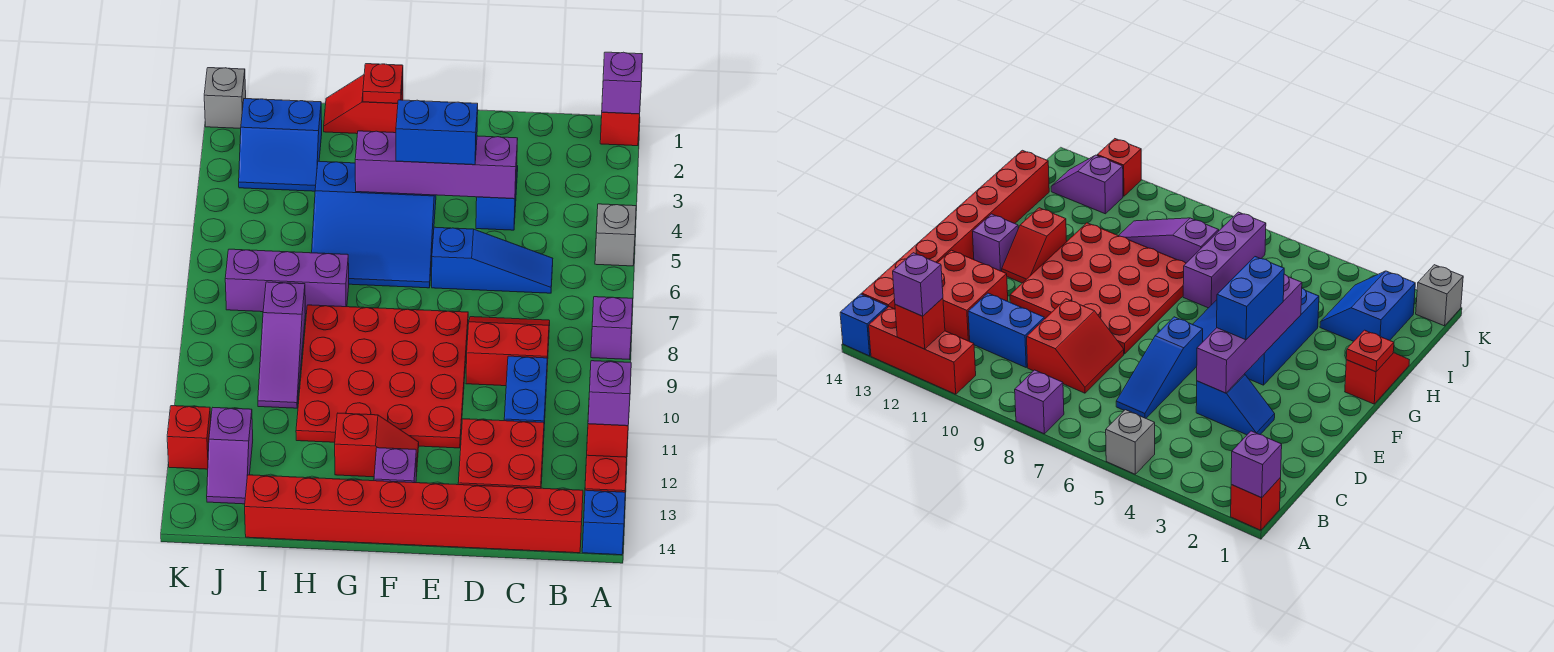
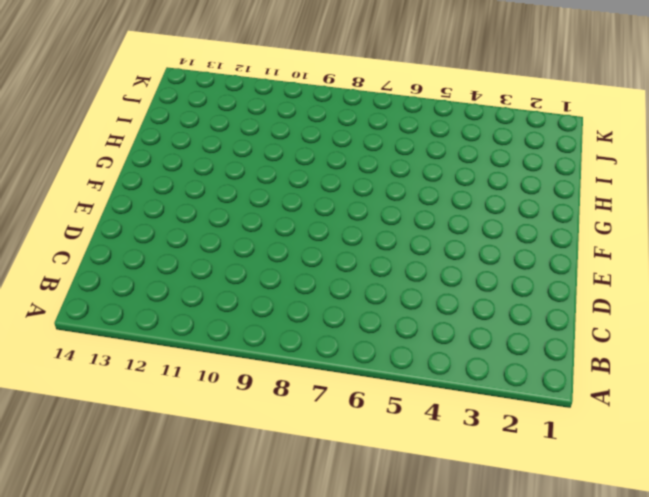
none -> red brick A1 level 1
none -> grey brick A5 level 1
none -> purple brick A8 level 1

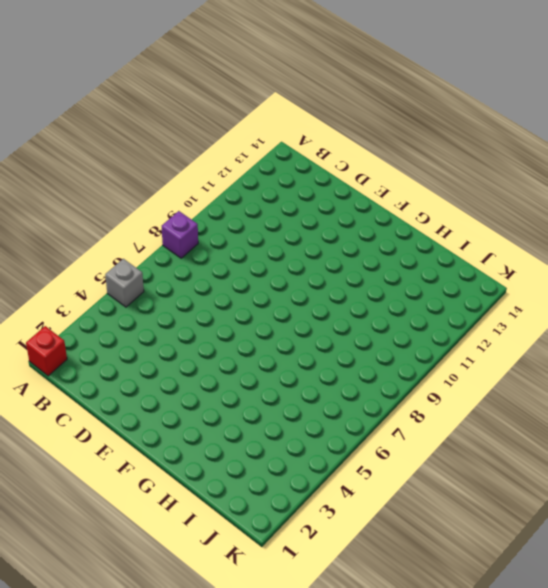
none -> red brick A11:A13 level 1
none -> blue brick A14 level 1
none -> red brick B14:I14 level 1

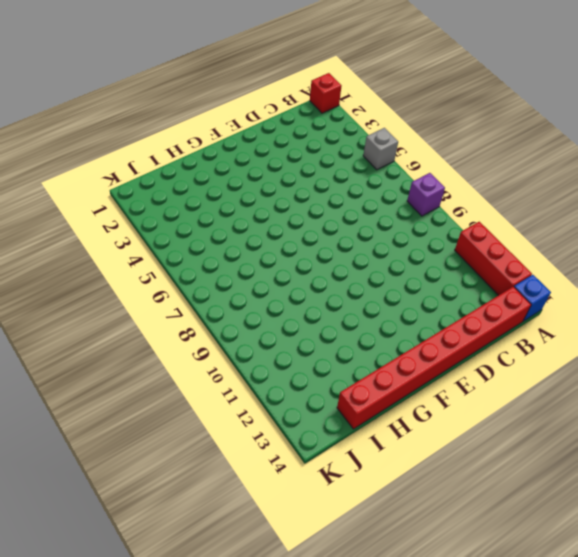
none -> blue slope C6:E6 level 1 top E
none -> red slope C8:D9 level 1 top 9
none -> blue brick C10:C11 level 1

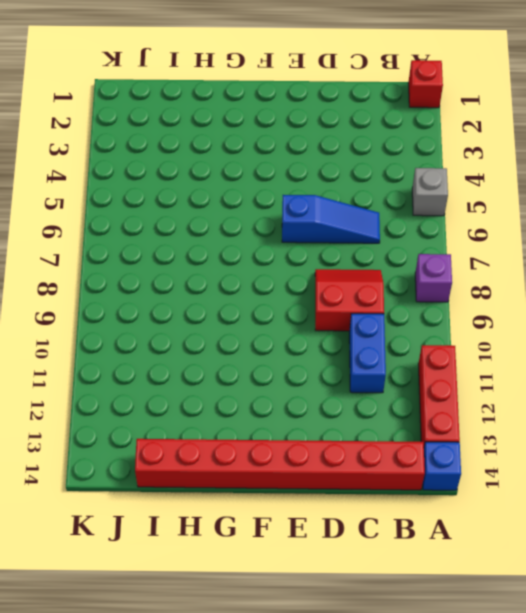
none -> red brick C12:D13 level 1
none -> blue slope D3:D4 level 1 top 4
none -> red plate E8:H11 level 1

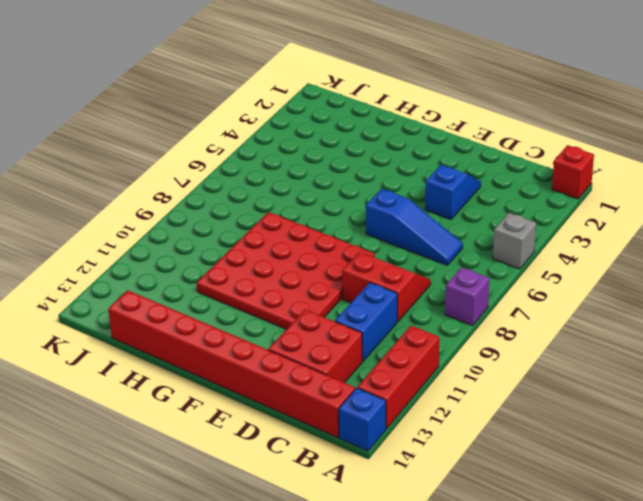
none -> blue slope F4:H6 level 1 top 4
none -> red slope F12:G12 level 1 top G
none -> purple brick F13 level 1

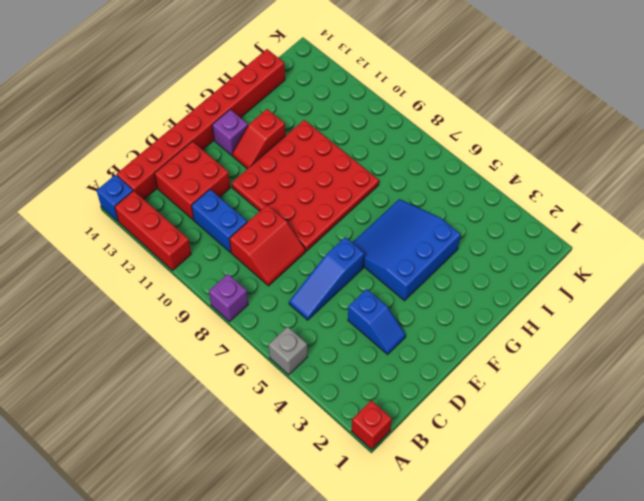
none -> red slope G1:H1 level 1 top G
none -> purple brick H7:J7 level 1
none -> blue slope I2:J3 level 1 top 2

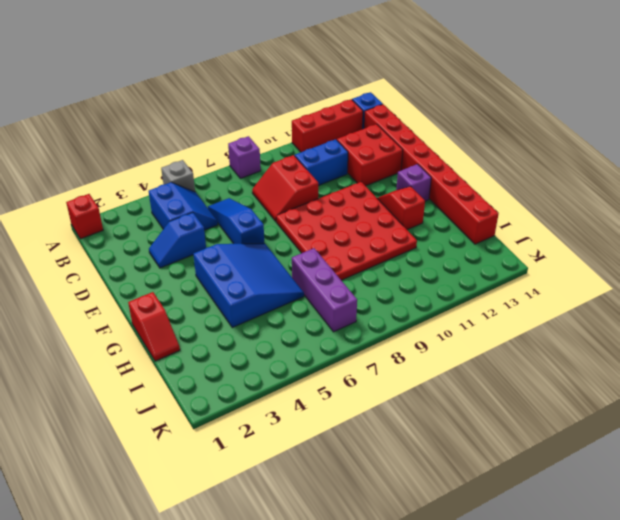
blue slope B4:C5 level 1 top 4 -> blue slope I2:J3 level 1 top 2
none -> purple slope I8:I10 level 1 top 8
none -> purple slope J12:J13 level 1 top 12
none -> grey brick K1 level 1

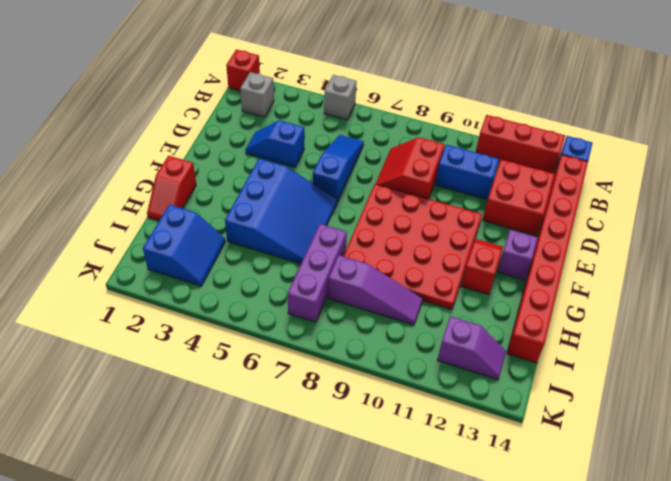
grey brick B2 level 1 -> grey brick K1 level 1
none -> purple brick A8 level 1
none -> red brick K12 level 1
none -> purple brick A1 level 2

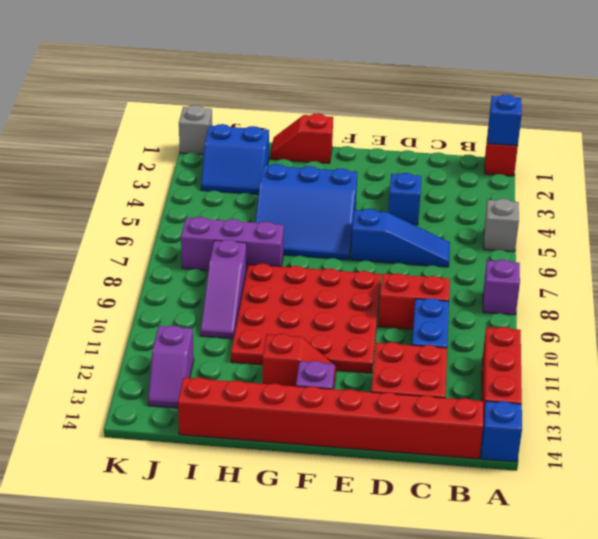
blue brick A1 level 2 -> purple brick A1 level 2
none -> red brick K12 level 1
none -> red brick A12 level 2
none -> purple brick D4:G4 level 2

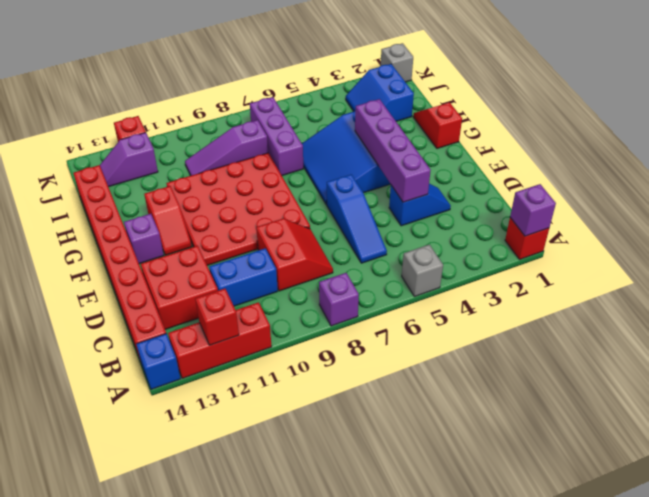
none -> red plate G1 level 2
none -> purple brick A12 level 3
none -> blue brick E4:F4 level 3

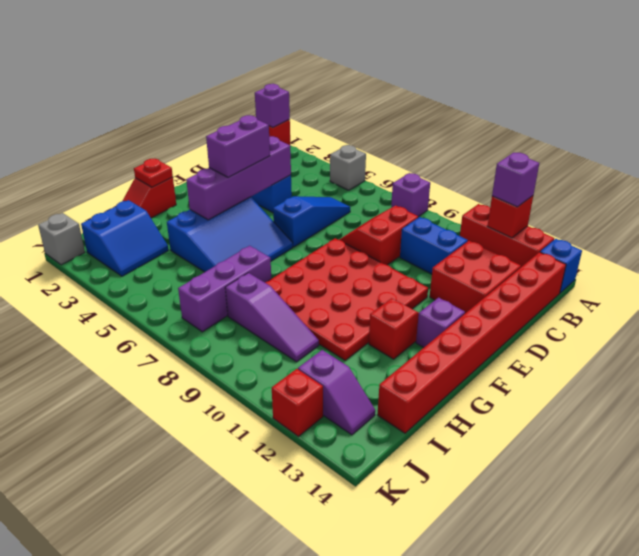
purple brick E4:F4 level 3 -> blue brick E4:F4 level 3

